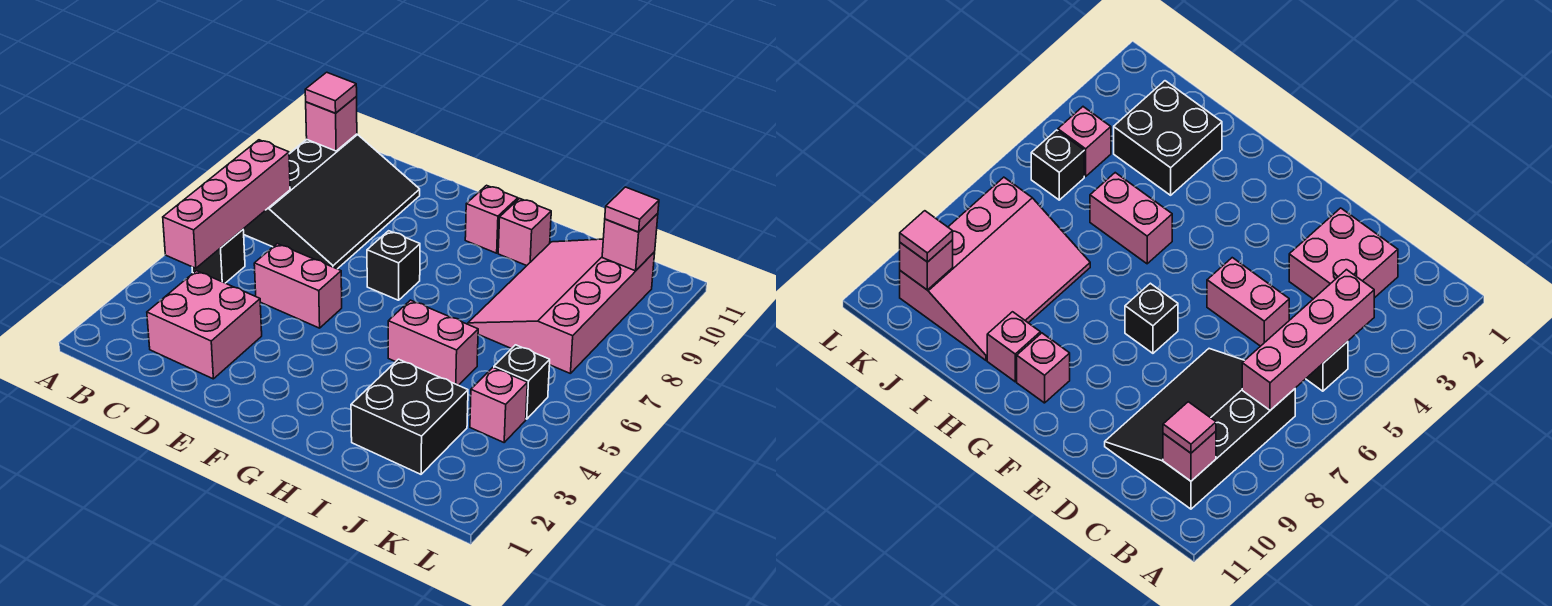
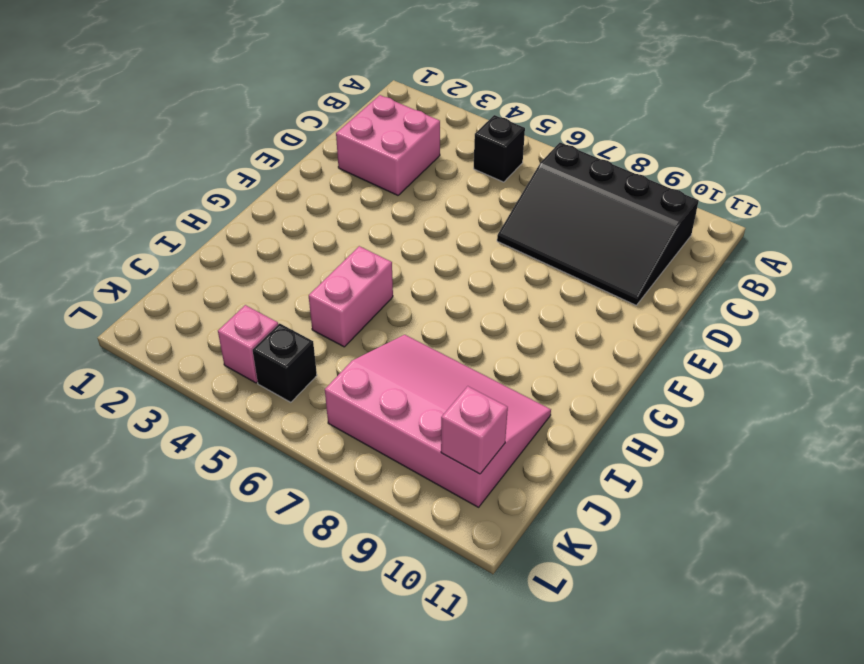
none -> pink brick D5:E5 level 1
none -> black brick F7 level 1
none -> pink brick G10 level 1

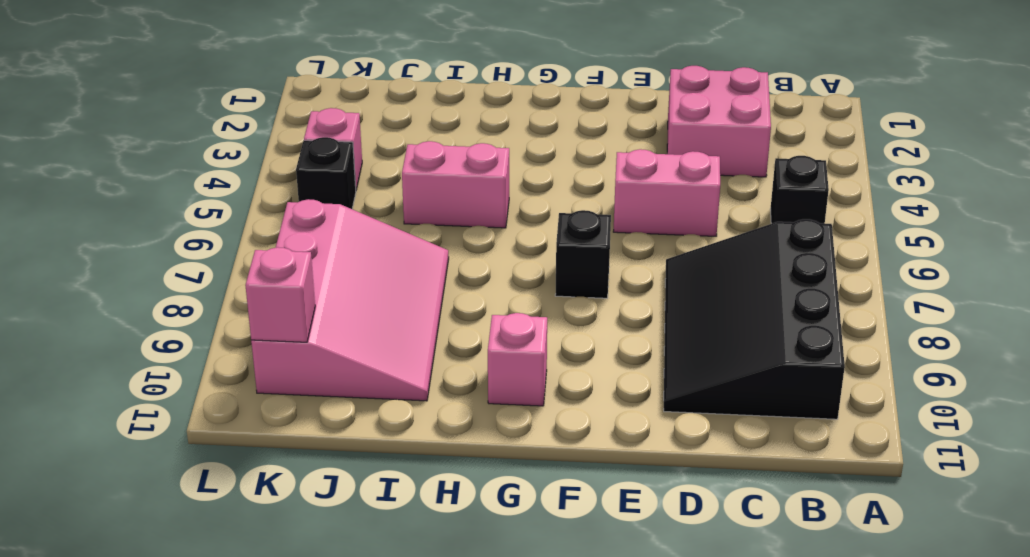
none -> pink brick H10 level 1
none -> black brick I2:J3 level 1
none -> pink brick B4:B7 level 2

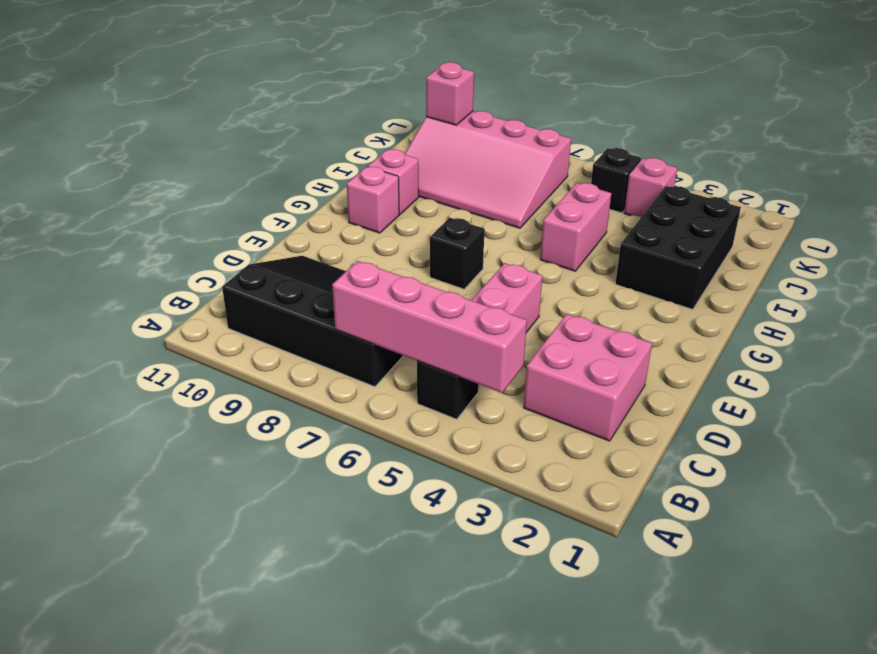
black brick H2:J3 level 1 -> black brick I2:J3 level 1
none -> pink brick B10 level 2
none -> pink tile B10 level 3
none -> pink tile K10 level 3

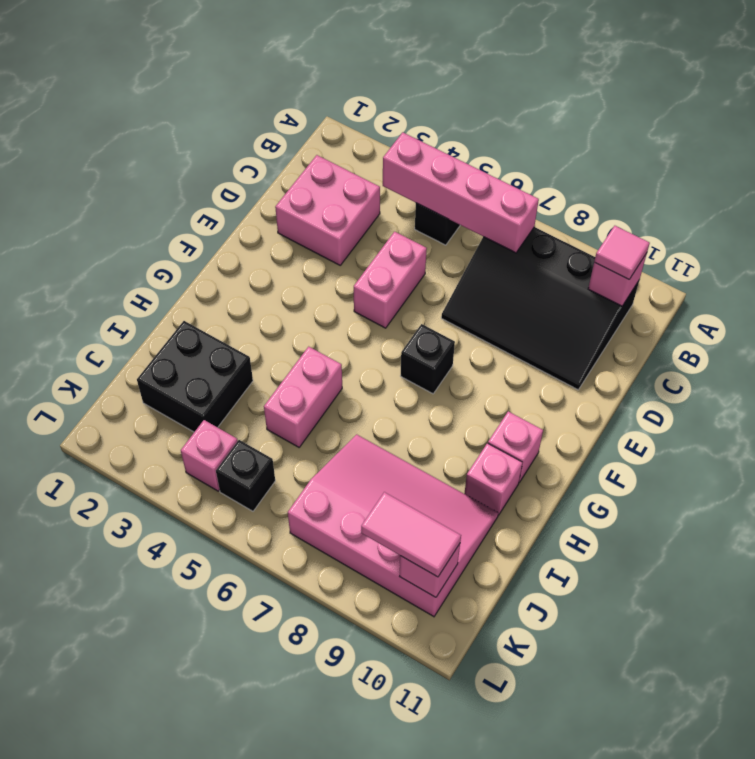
pink tile K9:K10 level 3 -> pink tile K10 level 3

